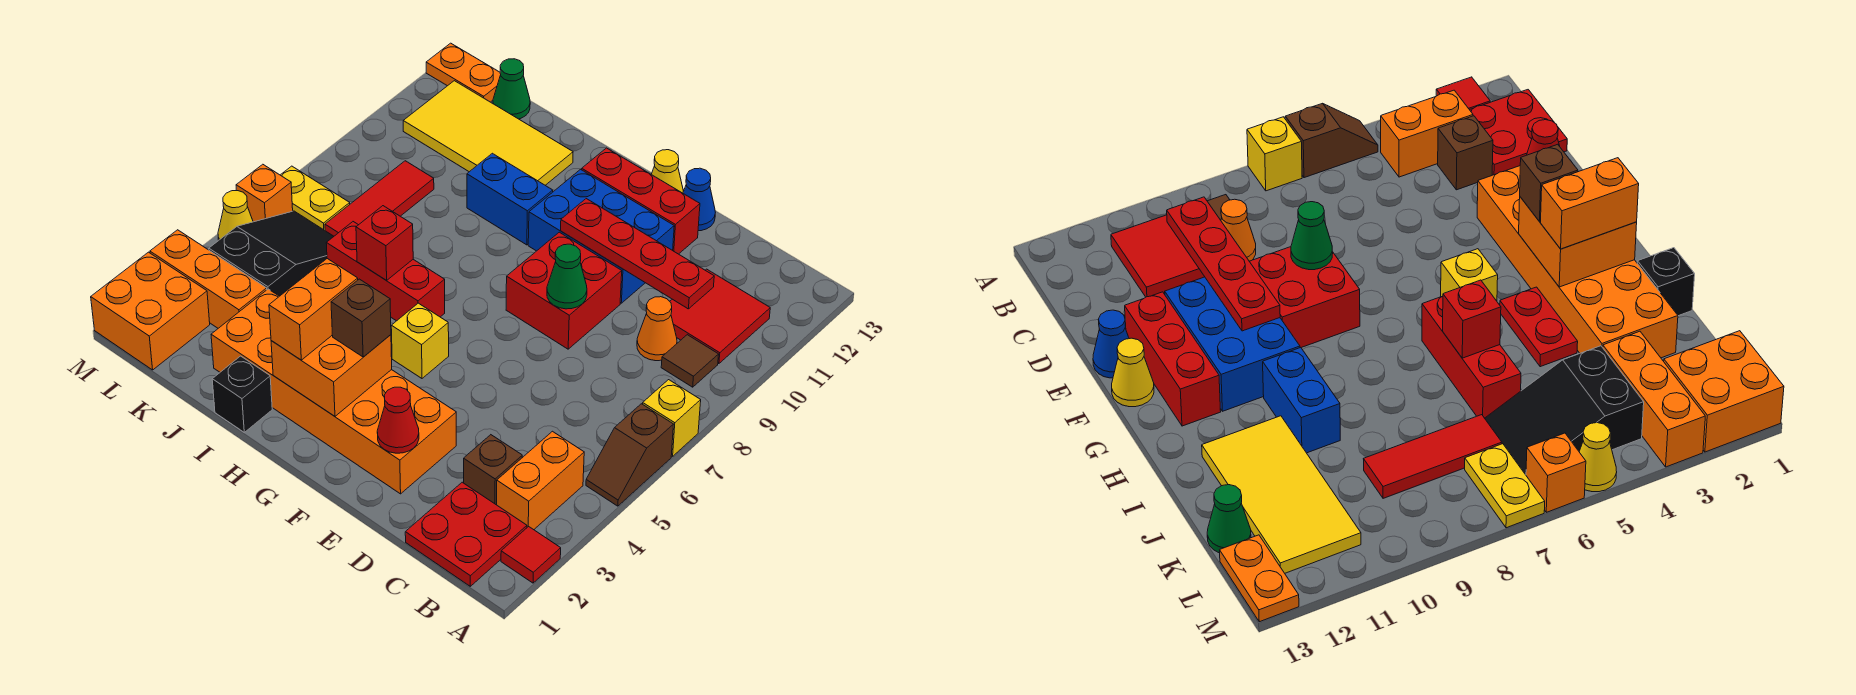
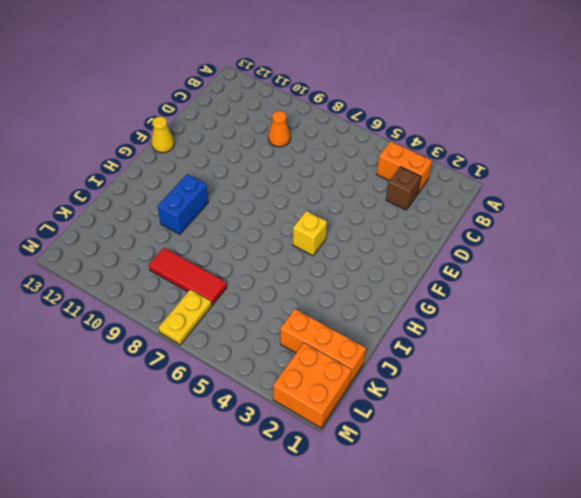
orange brick K1:K3 level 1 -> orange brick K3:M3 level 1
none -> red tile A2 level 1
none -> brown slope A5:A6 level 1 top 6
none -> yellow brick A7 level 1
none -> red plate B1:C2 level 1

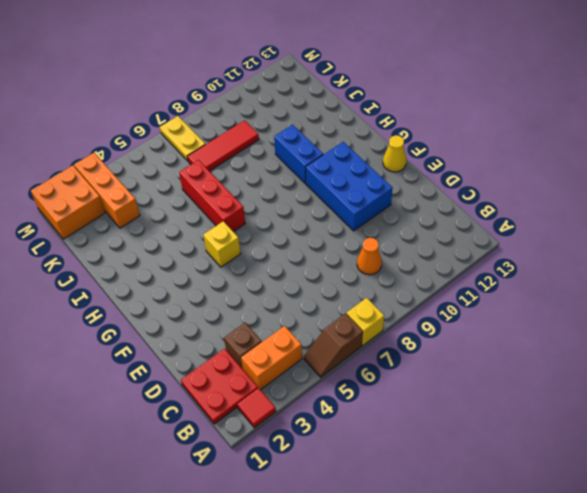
none -> brown tile B9 level 1
none -> red tile B10:C11 level 1
none -> orange brick E2:J3 level 1
none -> red brick E8:F9 level 1

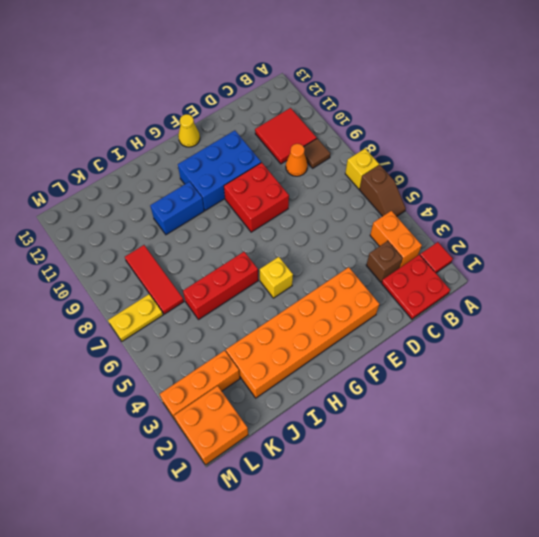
none -> red brick E12:G12 level 1
none -> blue cone E13 level 1
none -> red plate H4:I4 level 1
none -> black brick I1 level 1

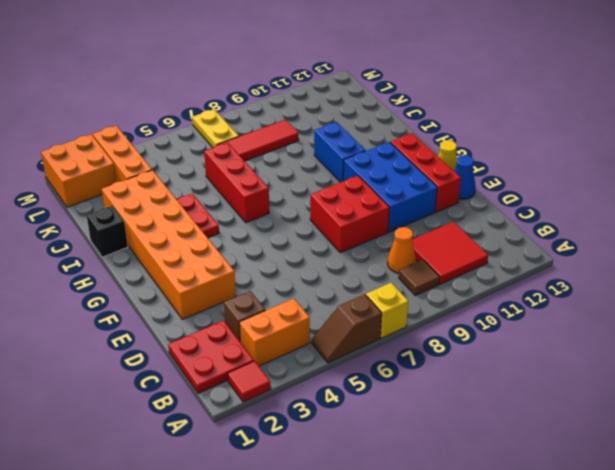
none -> yellow brick G5 level 1
none -> yellow tile I11:L12 level 1
none -> black slope K4:L6 level 1 top 4
none -> green cone K13 level 1

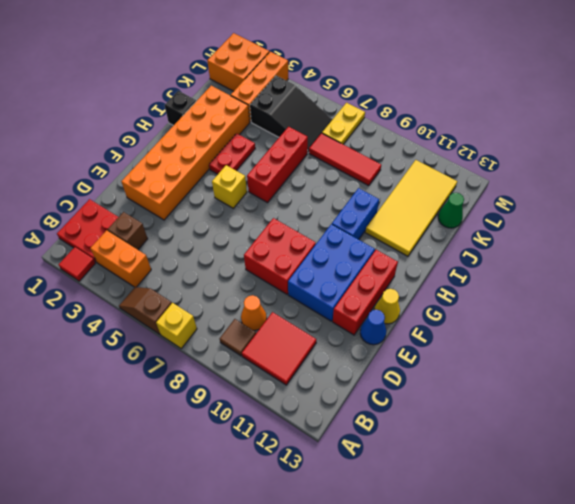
none -> orange plate L13:M13 level 1
none -> yellow cone M5 level 1
none -> orange brick M6 level 1
none -> red plate C10:F10 level 2

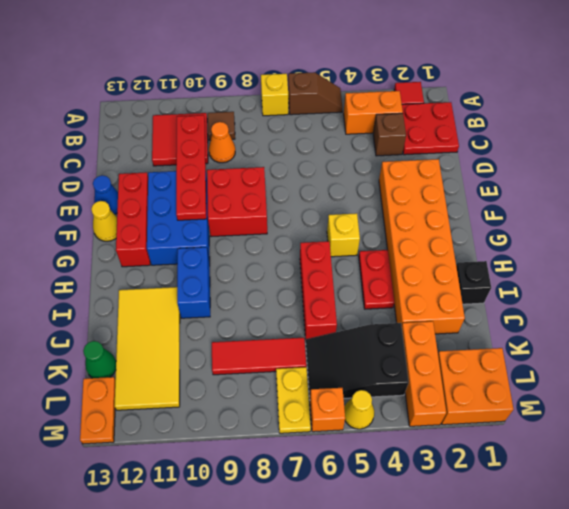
none -> red cone E2 level 2
none -> green cone E8 level 2
none -> orange brick G2:H3 level 2
none -> red brick I6 level 2

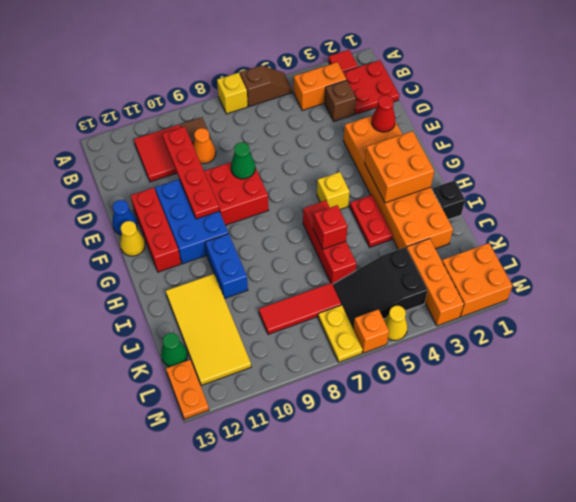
none -> brown brick G3 level 3
none -> orange brick H2:H3 level 3

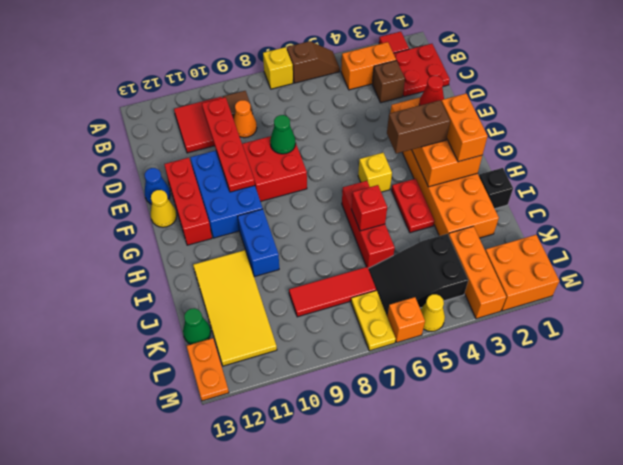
orange brick G2:H2 level 3 -> orange brick H2:H3 level 3
brown brick G3:G4 level 3 -> brown brick G3 level 3

